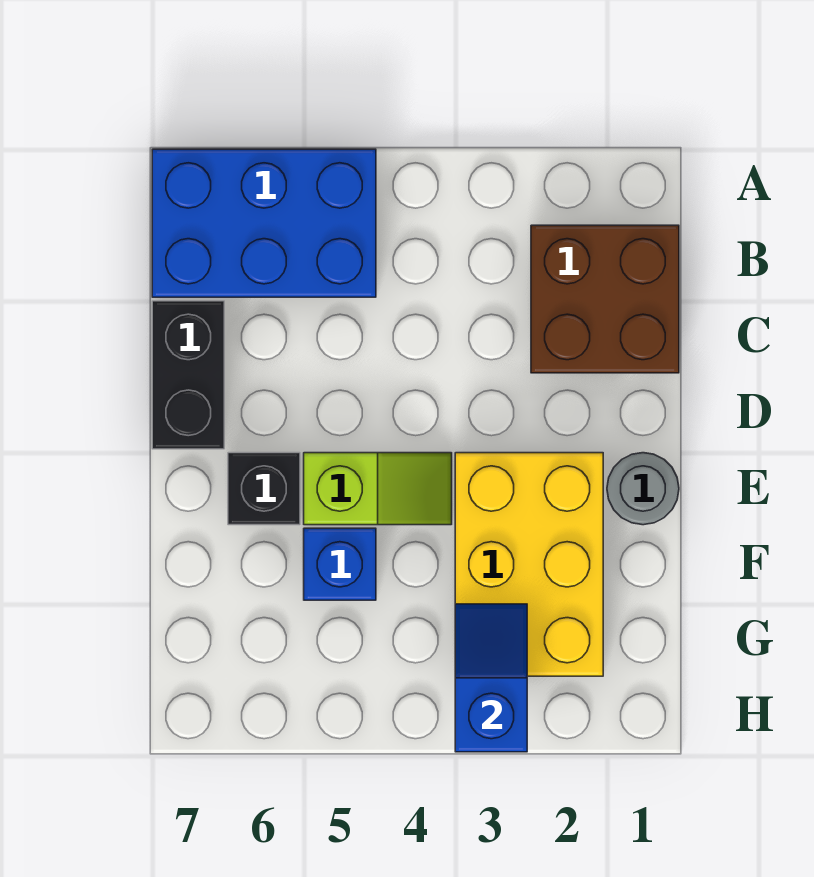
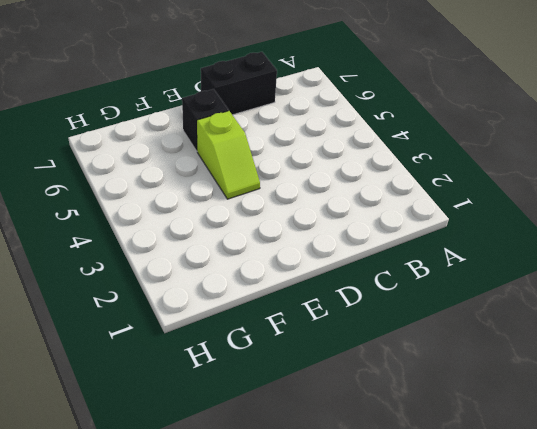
none -> blue brick A5:B7 level 1
none -> brown brick B1:C2 level 1

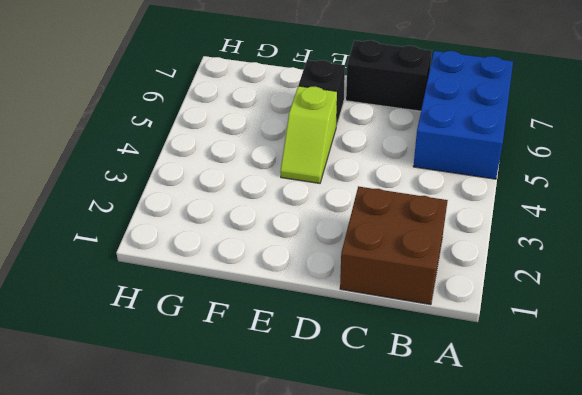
none -> grey round brick E1 level 1
none -> yellow brick E2:G3 level 1

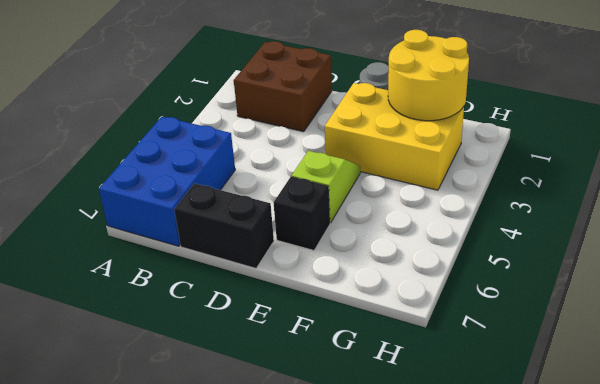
yellow round brick F1:G2 level 2 -> none
none -> blue brick F5 level 1
none -> blue slope G3:H3 level 2 top H

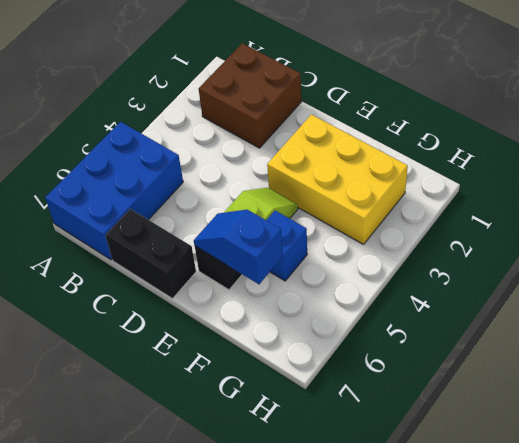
blue slope E6:F6 level 2 top F -> blue slope G3:H3 level 2 top H
none -> grey round brick E1 level 1

